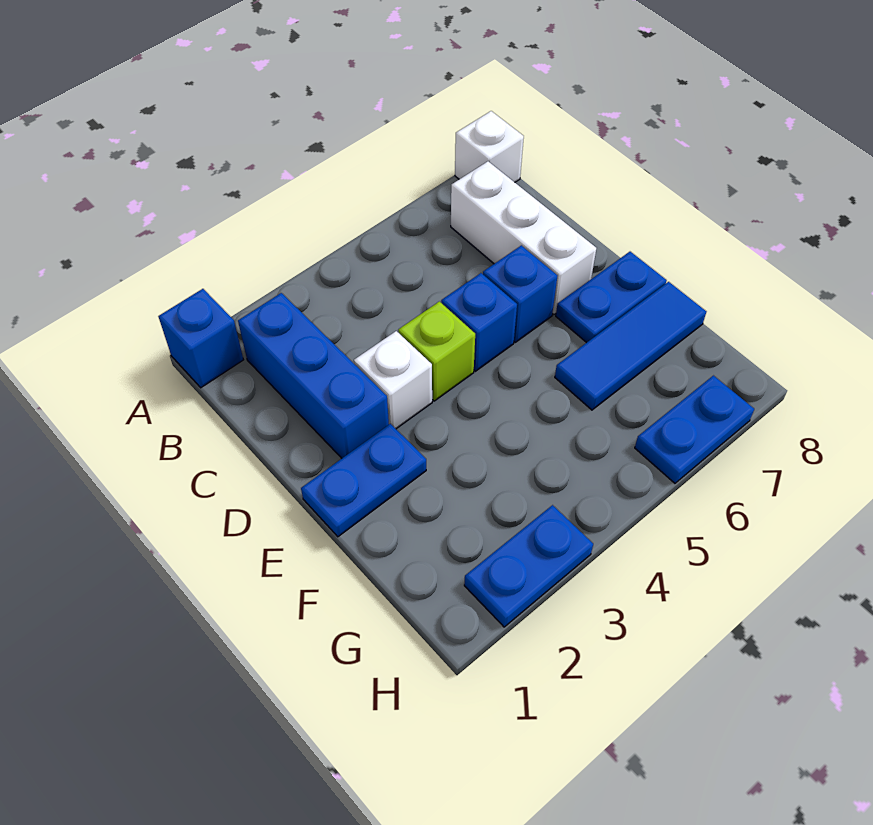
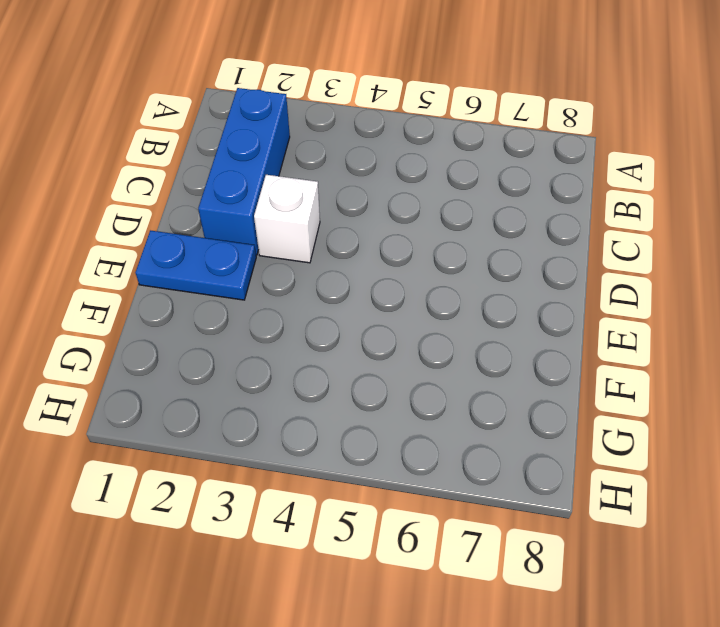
none -> blue brick A1 level 1
none -> white brick A8 level 1
none -> white brick B7:D7 level 1

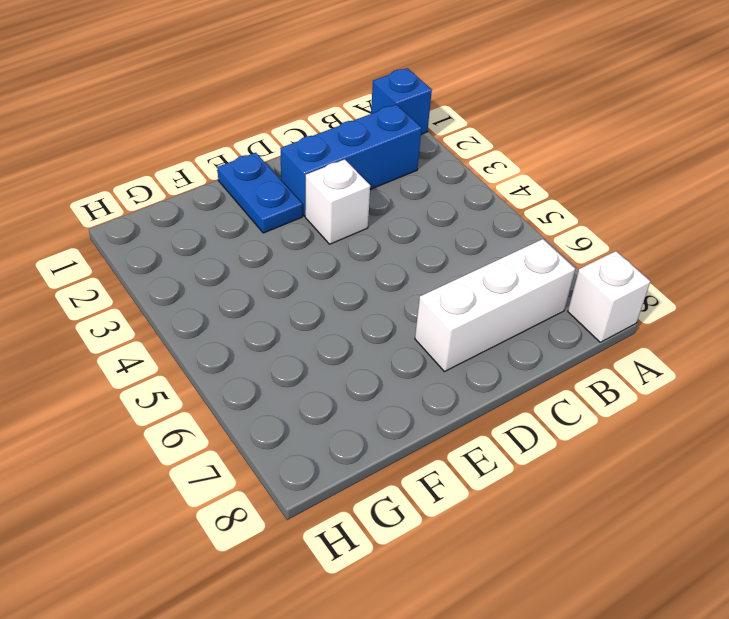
none -> lime brick D4 level 1
none -> blue brick D5 level 1
none -> blue brick D6 level 1

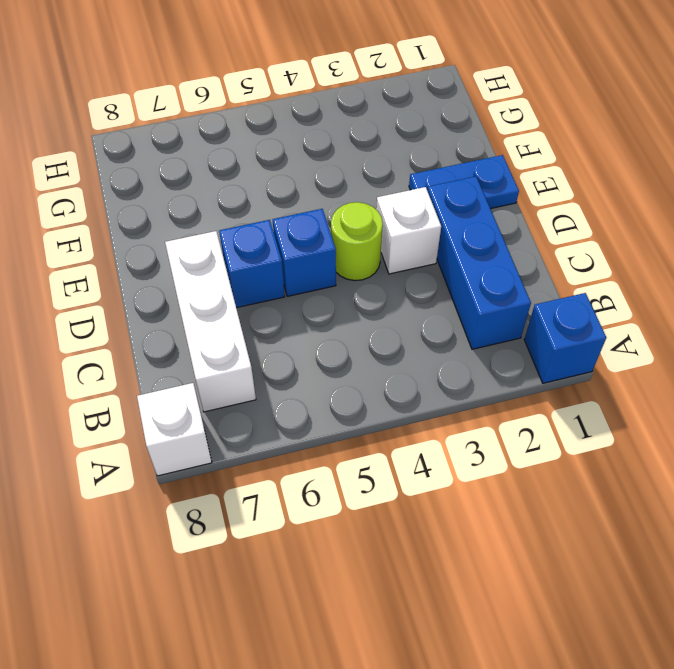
lime round brick D4 level 1 -> lime brick D4 level 1
none -> blue plate E7:E8 level 1
none -> blue tile F6:F8 level 1
none -> blue plate H2:H3 level 1

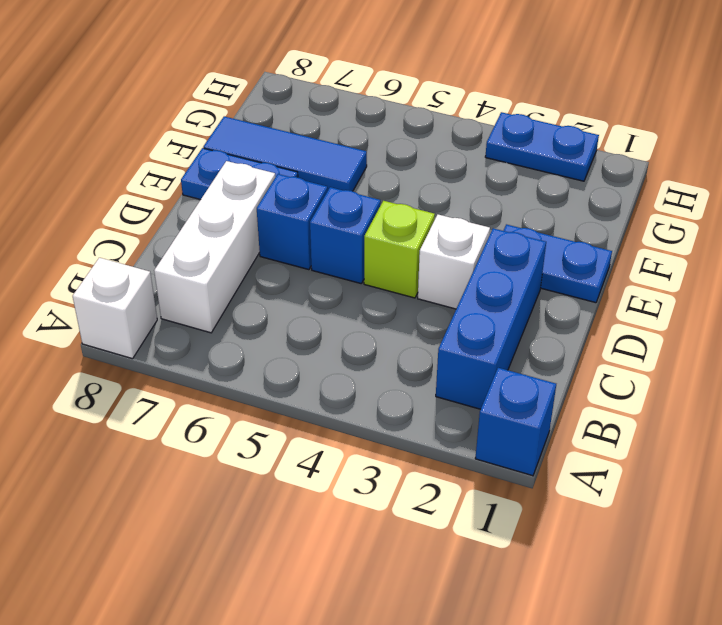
none -> blue plate H6:H7 level 1

